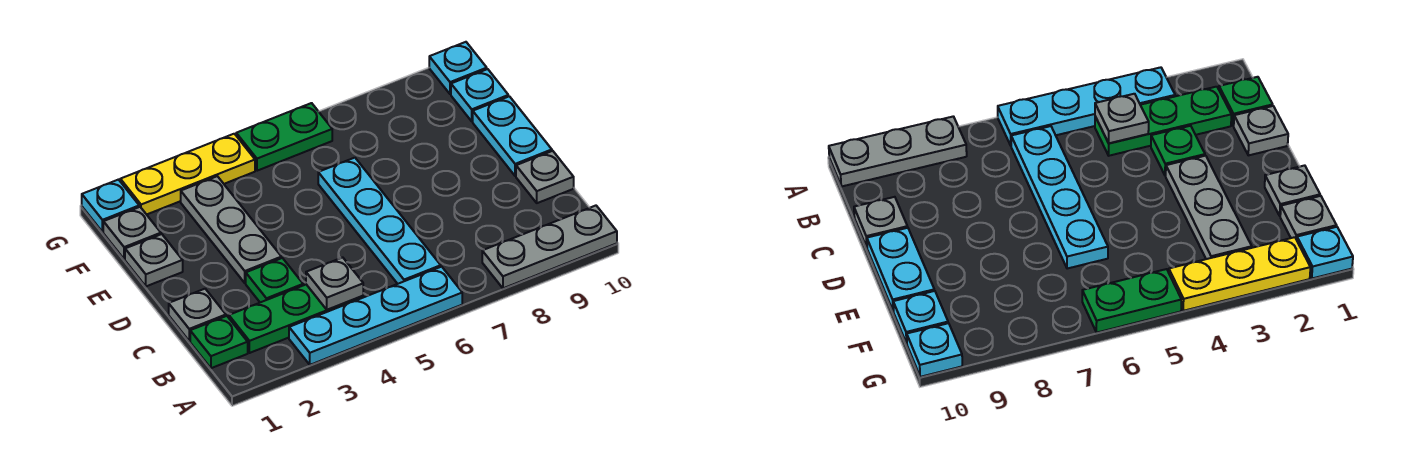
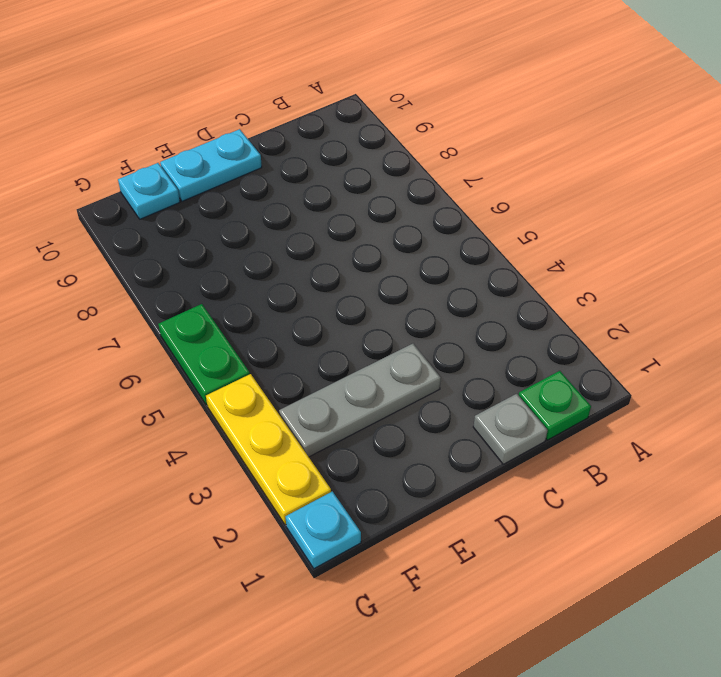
none -> cyan plate A3:A6 level 1
none -> grey plate A8:A10 level 1
none -> green plate B2:B4 level 1

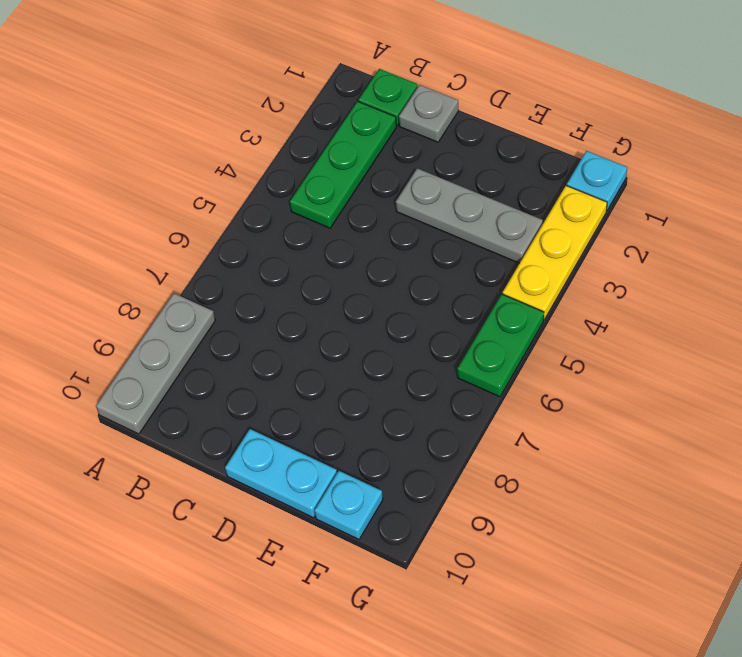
none -> cyan plate A3:A6 level 1
none -> cyan plate B6:E6 level 1
none -> green plate C3 level 1

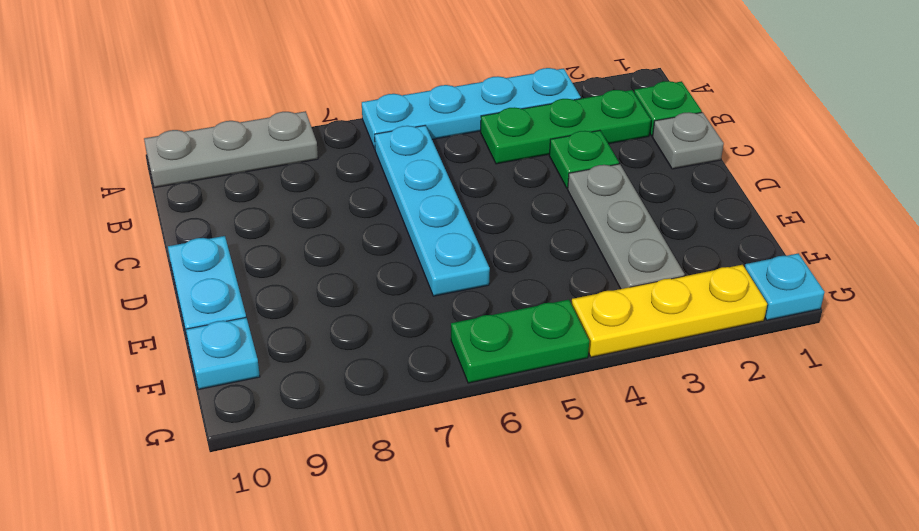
none -> grey plate C10 level 1
none -> grey plate E1 level 1
none -> grey plate F1 level 1

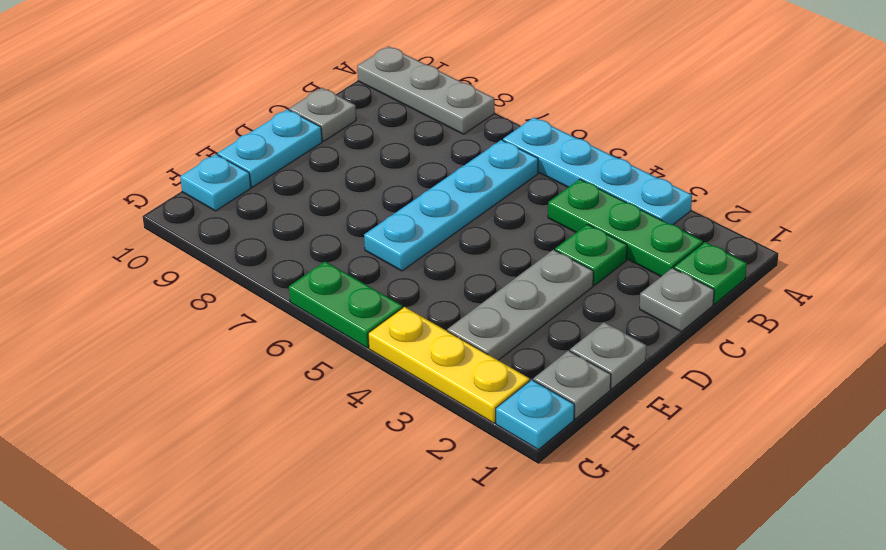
none -> cyan plate G10 level 1
none -> grey plate B4 level 2

